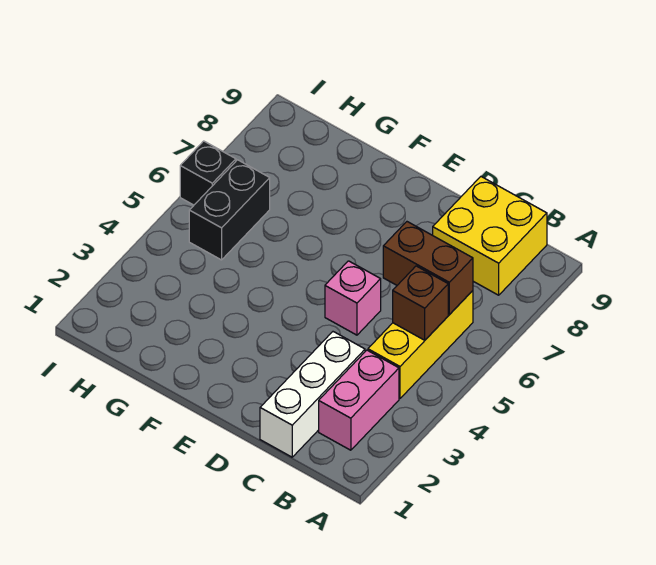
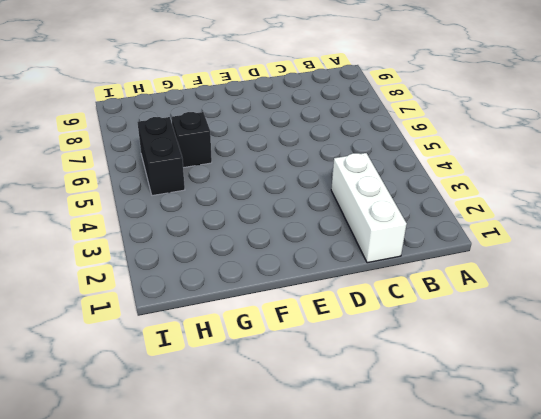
black brick G6 level 1 -> black brick I6 level 1
none -> pink brick B2:B3 level 1
none -> yellow brick B4:B6 level 1

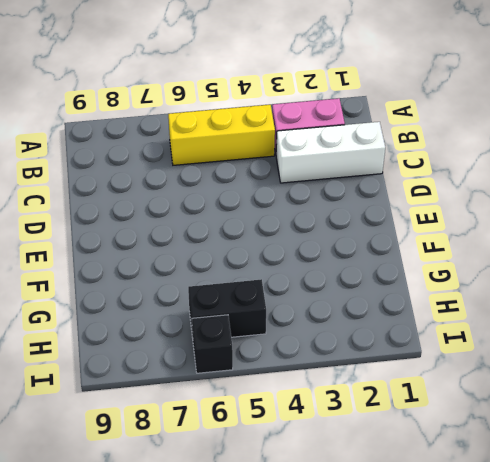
none -> yellow brick B8:C9 level 1
none -> pink brick D5 level 1

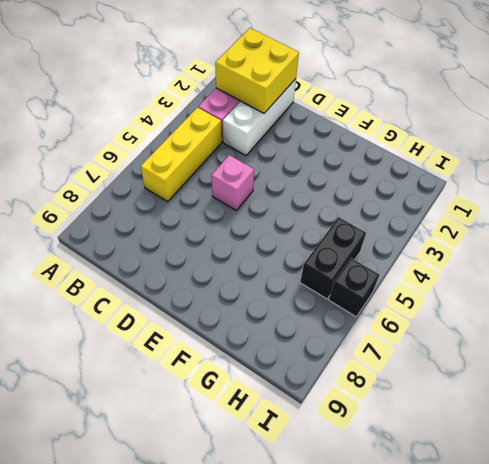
yellow brick B1:C2 level 2 -> yellow brick B8:C9 level 1
none -> brown brick B5 level 2
none -> brown brick B6:C6 level 2

